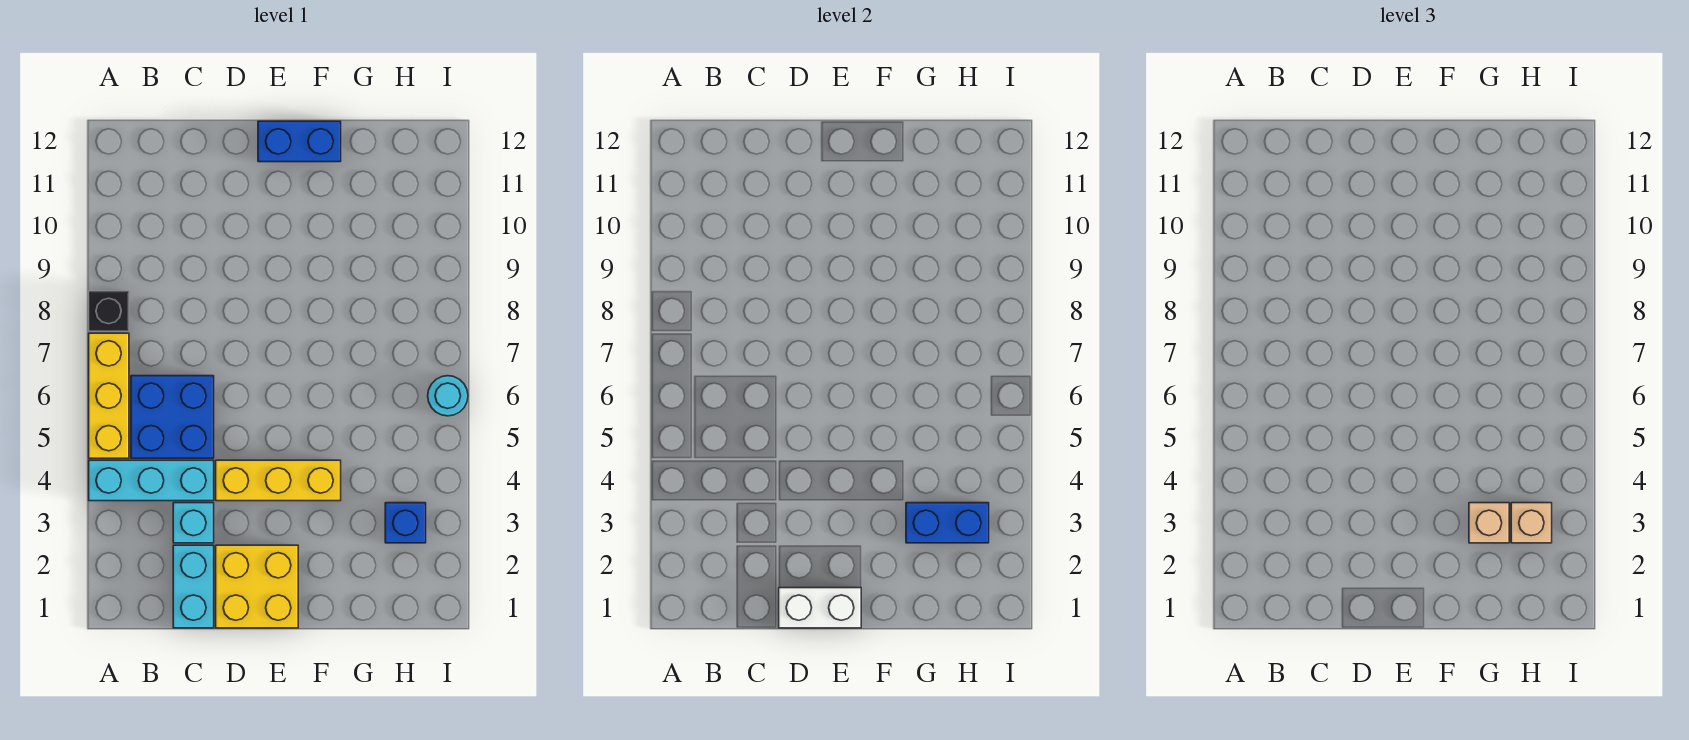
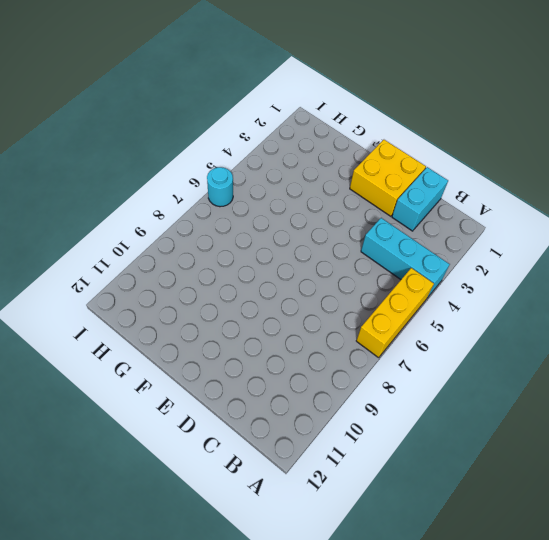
none -> black brick A8 level 1
none -> blue brick B5:C6 level 1
none -> cyan brick C3 level 1

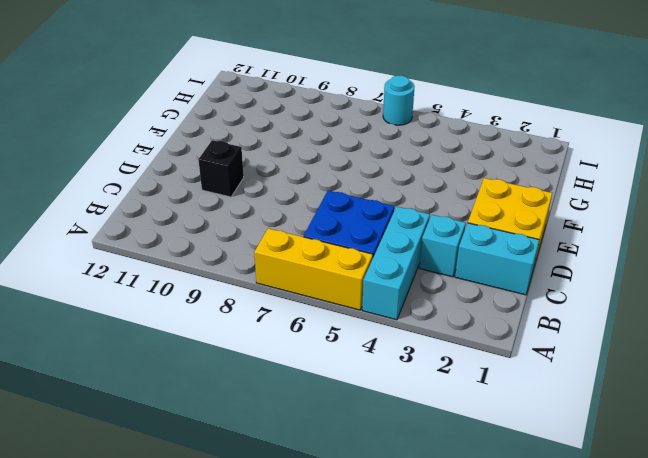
black brick D10 level 1 -> black brick A8 level 1
none -> yellow brick D4:F4 level 1
none -> blue brick E12:F12 level 1
none -> blue brick H3 level 1

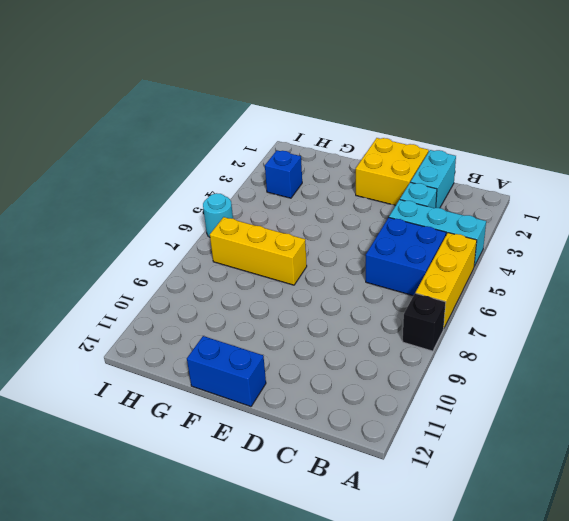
yellow brick F7:H7 level 1 -> yellow brick D4:F4 level 1
none -> white brick D1:E1 level 2
none -> blue brick G3:H3 level 2
none -> tan brick G3 level 3

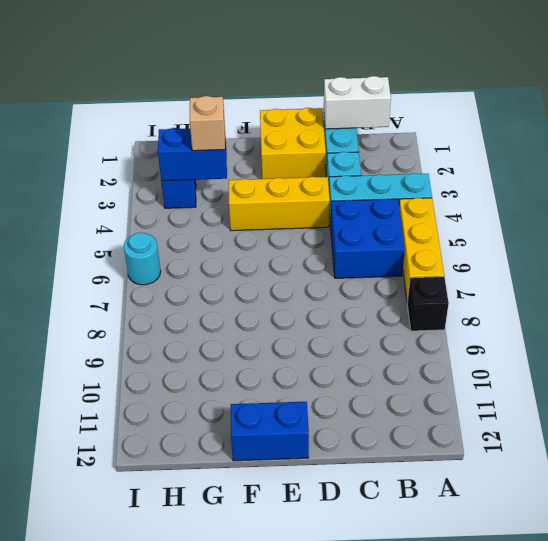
white brick B1:C1 level 2 -> white brick D1:E1 level 2
none -> tan brick H3 level 3

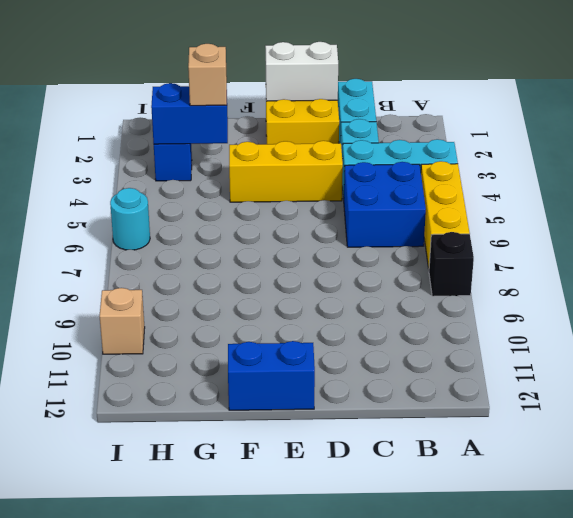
tan brick I10 level 1 -> tan brick H3 level 3

